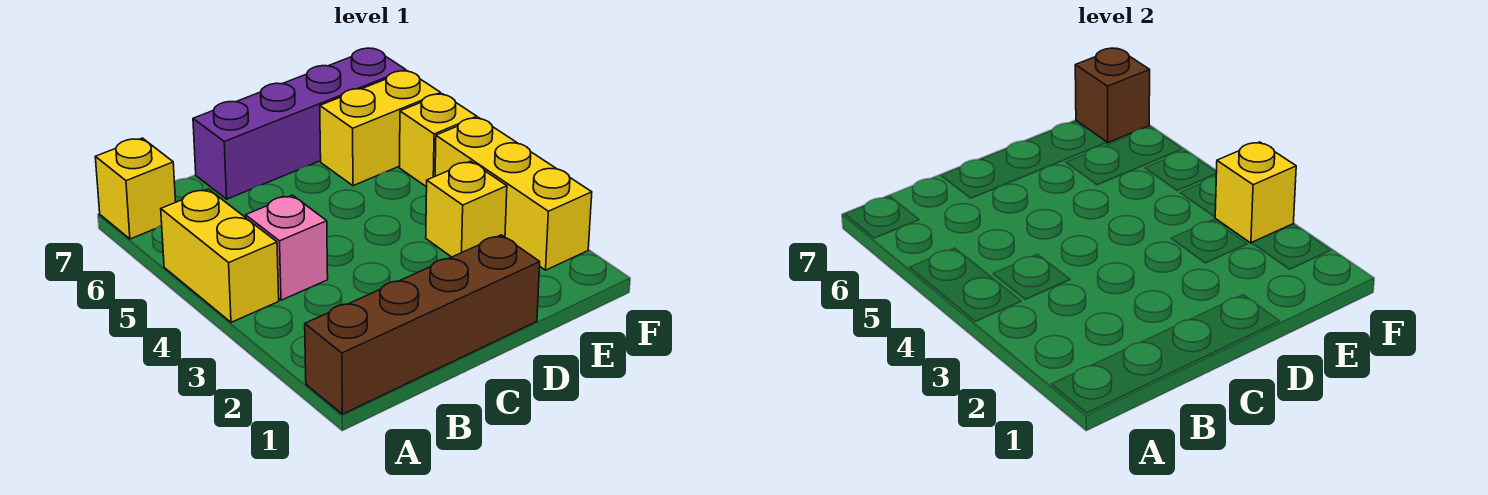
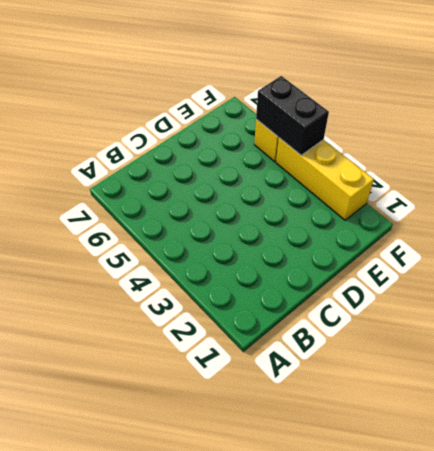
black brick F4:F5 level 2 -> none
none -> brown brick A1:D1 level 1
none -> yellow brick A4:A5 level 1

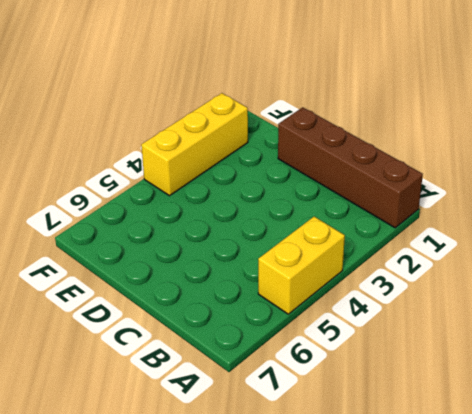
none -> yellow brick A7 level 1
none -> pink brick B4 level 1

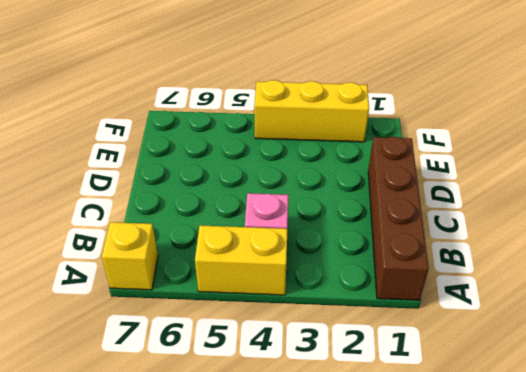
none -> purple brick C7:F7 level 1
none -> yellow brick E3 level 1

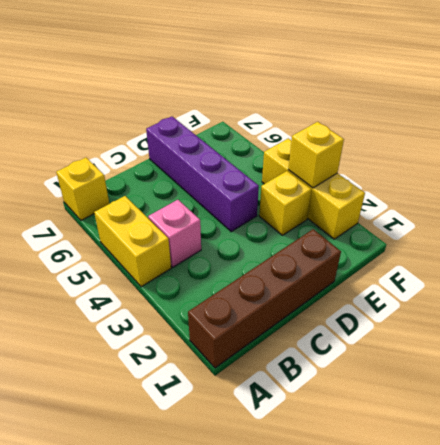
purple brick D4:D7 level 1 -> purple brick C7:F7 level 1
none -> yellow brick E6:F6 level 1
none -> yellow brick F5 level 1

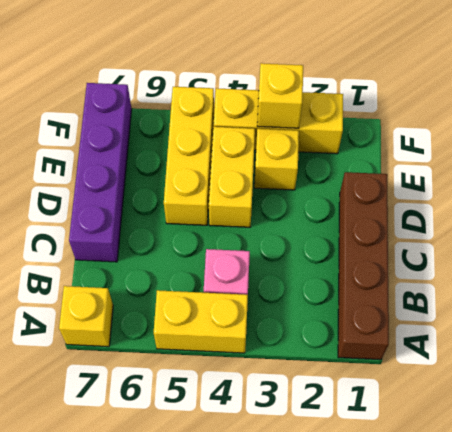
yellow brick D4:E4 level 1 -> yellow brick E6:F6 level 1
yellow brick D5:F5 level 1 -> yellow brick F5 level 1
none -> brown brick F7 level 2

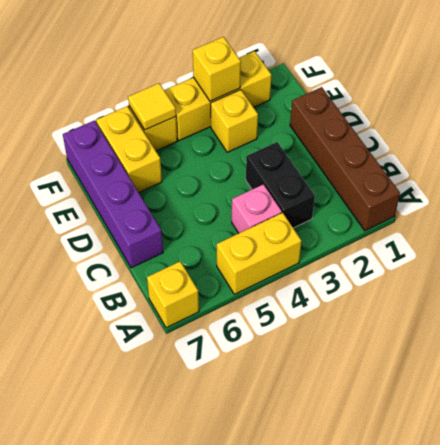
black brick B3:C3 level 1 -> none
yellow tile F5 level 2 -> none
none -> brown brick F7 level 2

